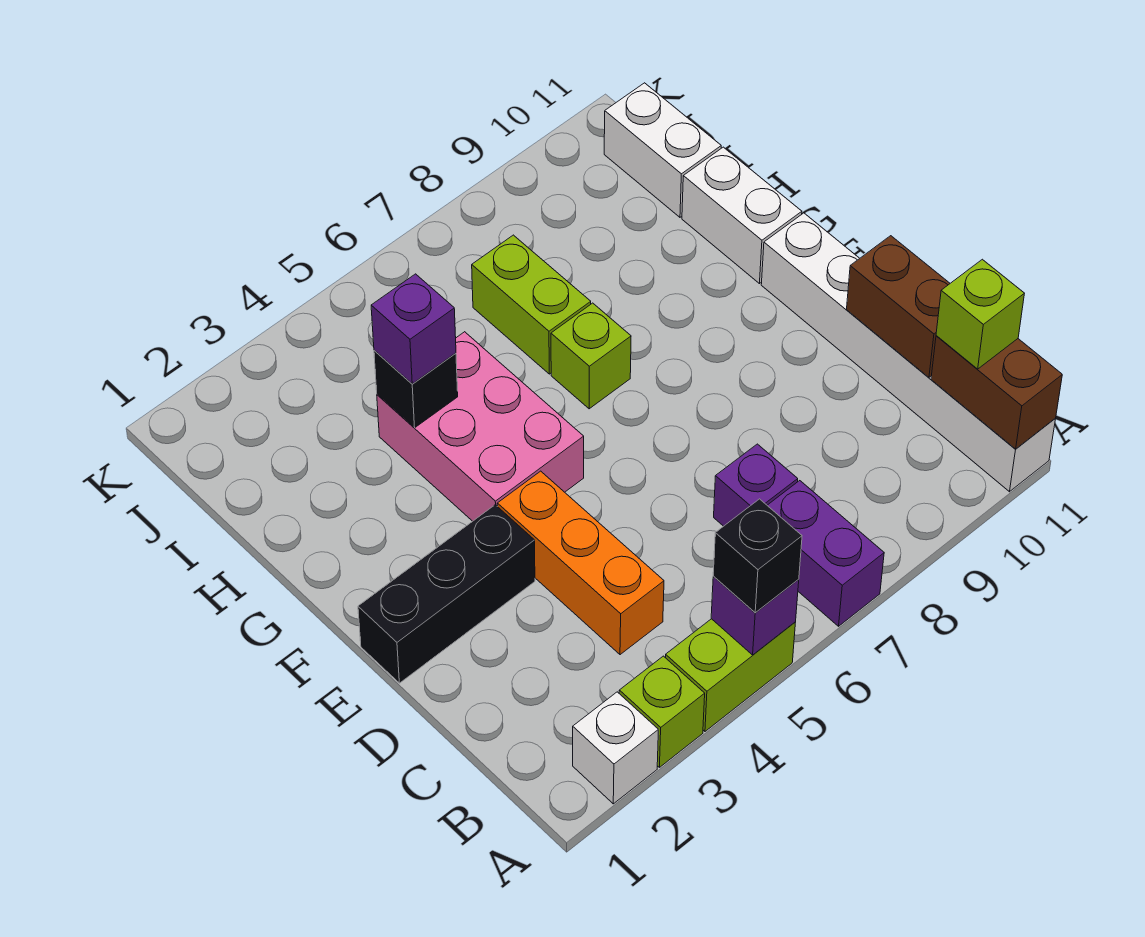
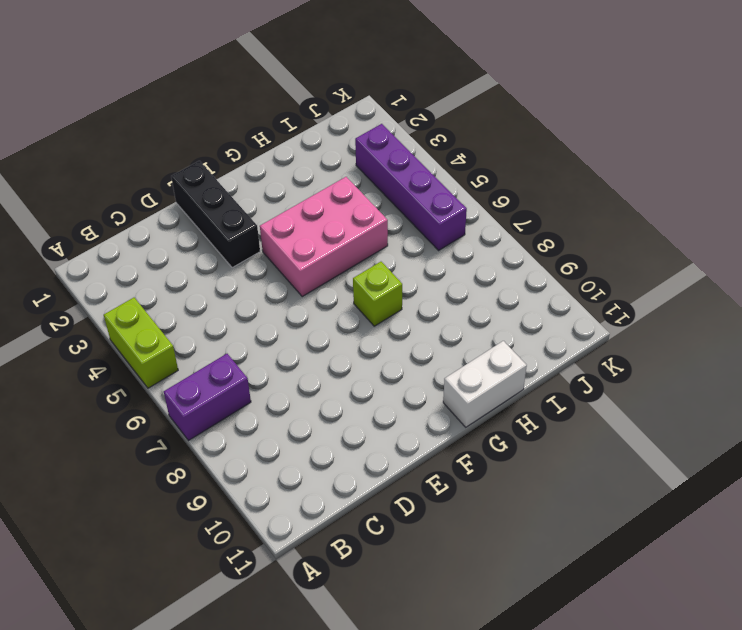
purple brick J3:J6 level 1 -> none
none -> white brick A2 level 1
none -> lime brick A3 level 1
none -> white brick A11:F11 level 1

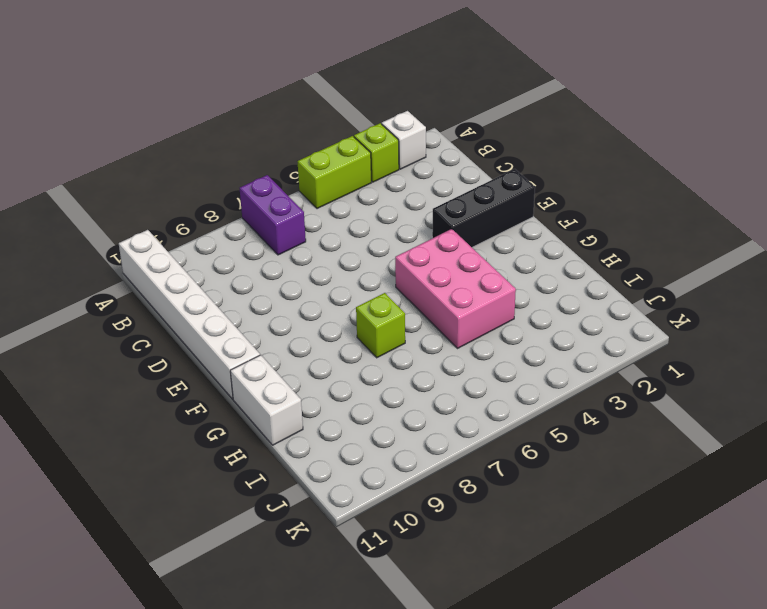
none -> orange brick C4:E4 level 1
none -> purple brick C7 level 1
none -> lime brick H7:I7 level 1

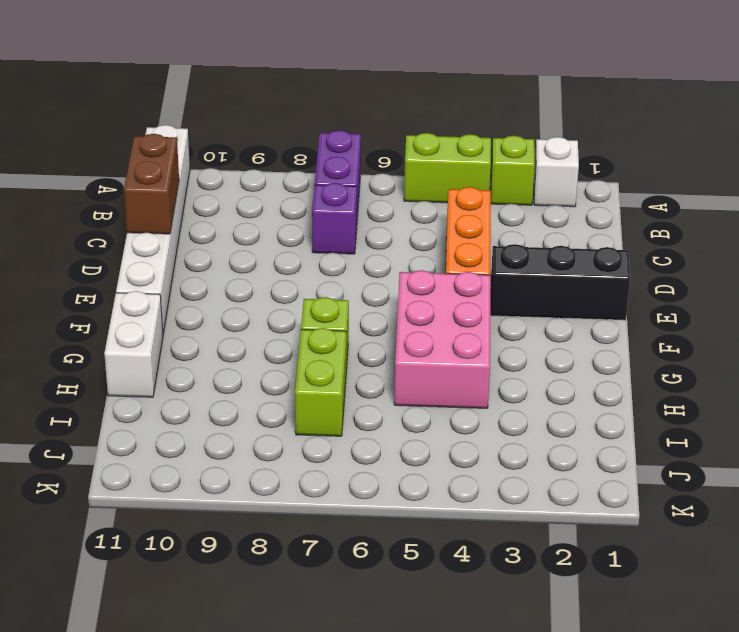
none -> white brick I11:J11 level 1
none -> purple brick A5 level 2
none -> brown brick A11:B11 level 2

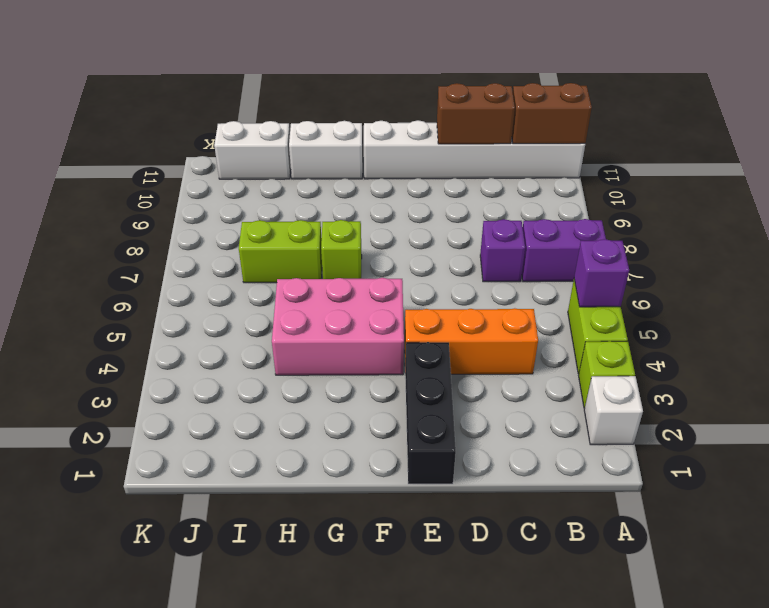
none -> black brick H4 level 2
none -> black brick A5 level 3
none -> lime brick B11 level 3

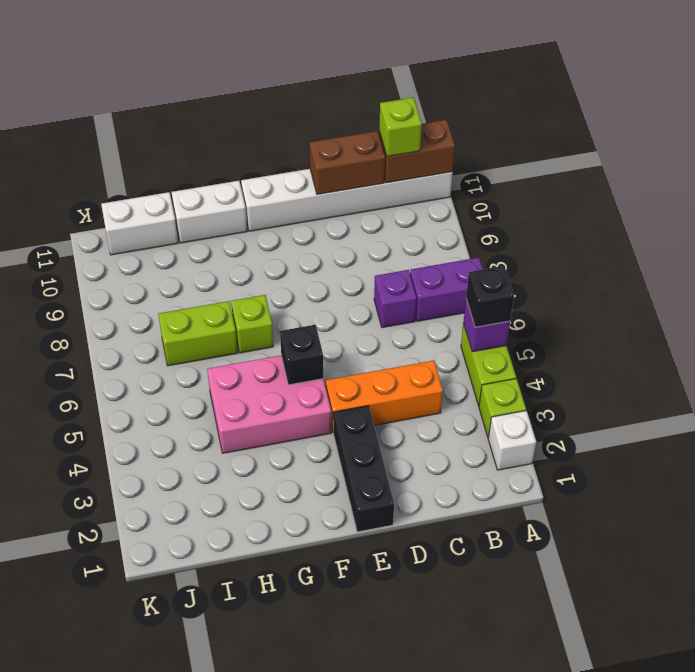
black brick F5 level 2 -> black brick H4 level 2
none -> purple brick H4 level 3

